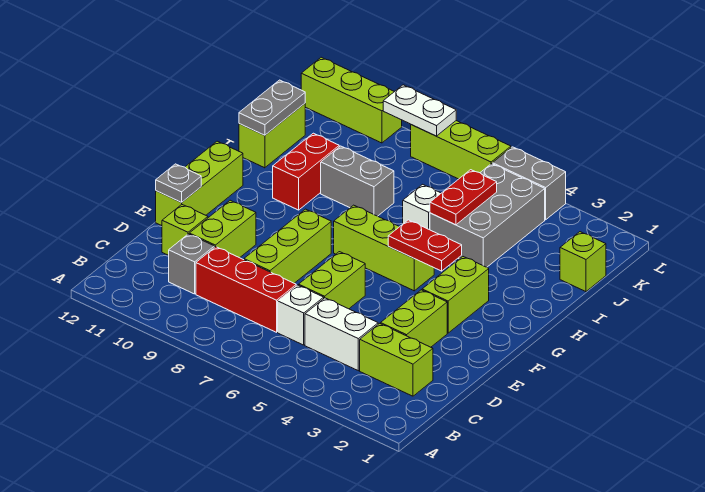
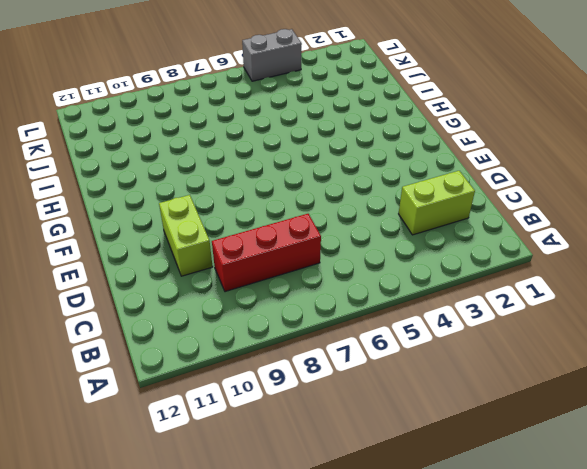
none -> white brick C4:C5 level 1
none -> white brick C6 level 1
none -> grey brick C10 level 1

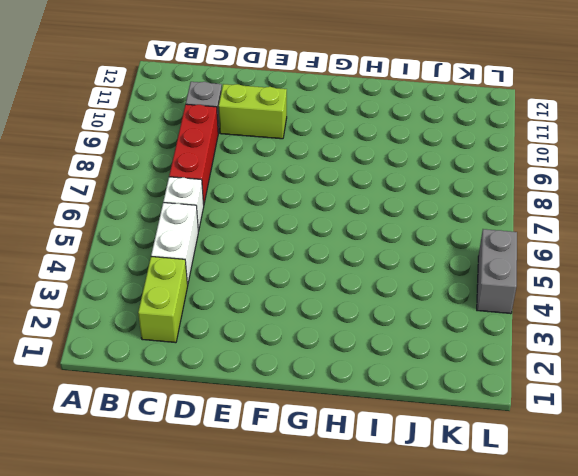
none -> lime brick D3:E3 level 1
none -> lime brick D6:E6 level 1
none -> lime brick D8:F8 level 1

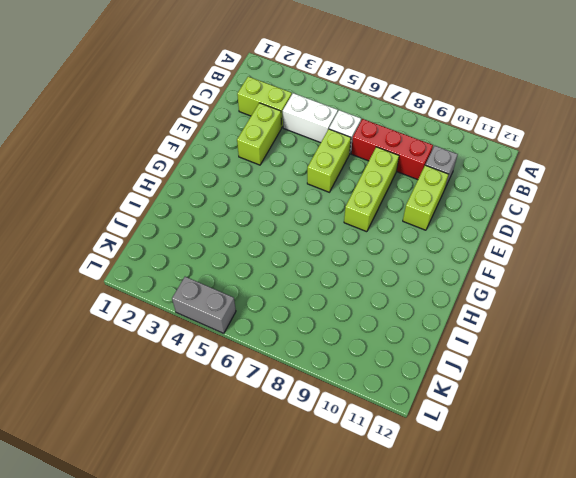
none -> lime brick D11 level 1
none -> lime brick E12:G12 level 1
none -> lime brick F3:G3 level 1

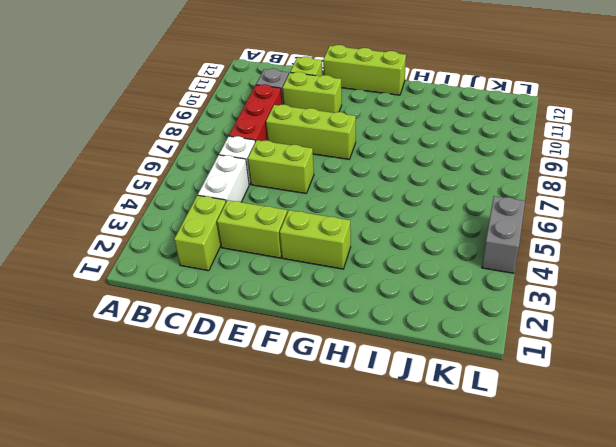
none -> lime brick G5:G7 level 1
none -> red brick H10:I10 level 1
none -> grey brick I4:K5 level 1

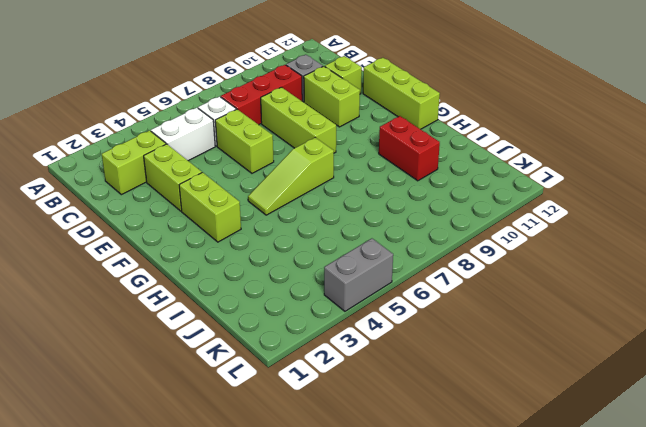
lime slope G5:G7 level 1 top 7 -> lime brick G5:G7 level 1
none -> grey brick I4:K5 level 1
none -> white brick I6 level 1
none -> grey brick I8:I9 level 1

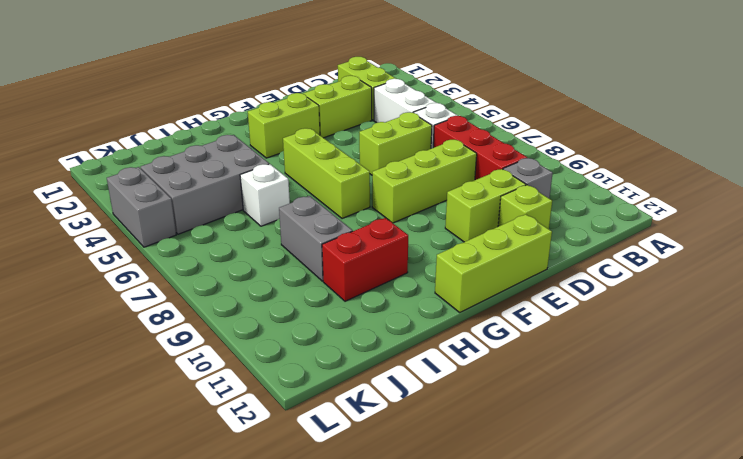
none -> lime brick I12:J12 level 1
none -> lime brick J1 level 1
none -> lime brick L6:L8 level 1

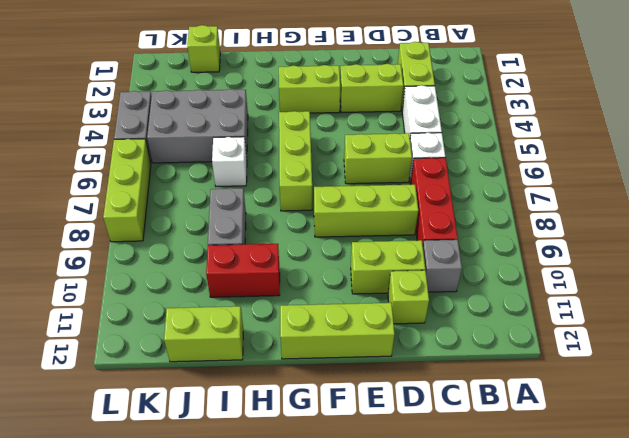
none -> lime brick L10:L12 level 1
none -> grey plate E12 level 2
none -> red plate G4:G5 level 2

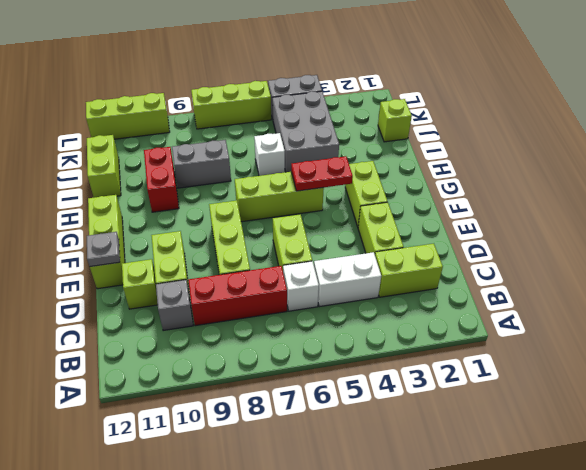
none -> red plate I5:J5 level 2
none -> grey plate I12:J12 level 2
none -> white plate L8:L9 level 2

